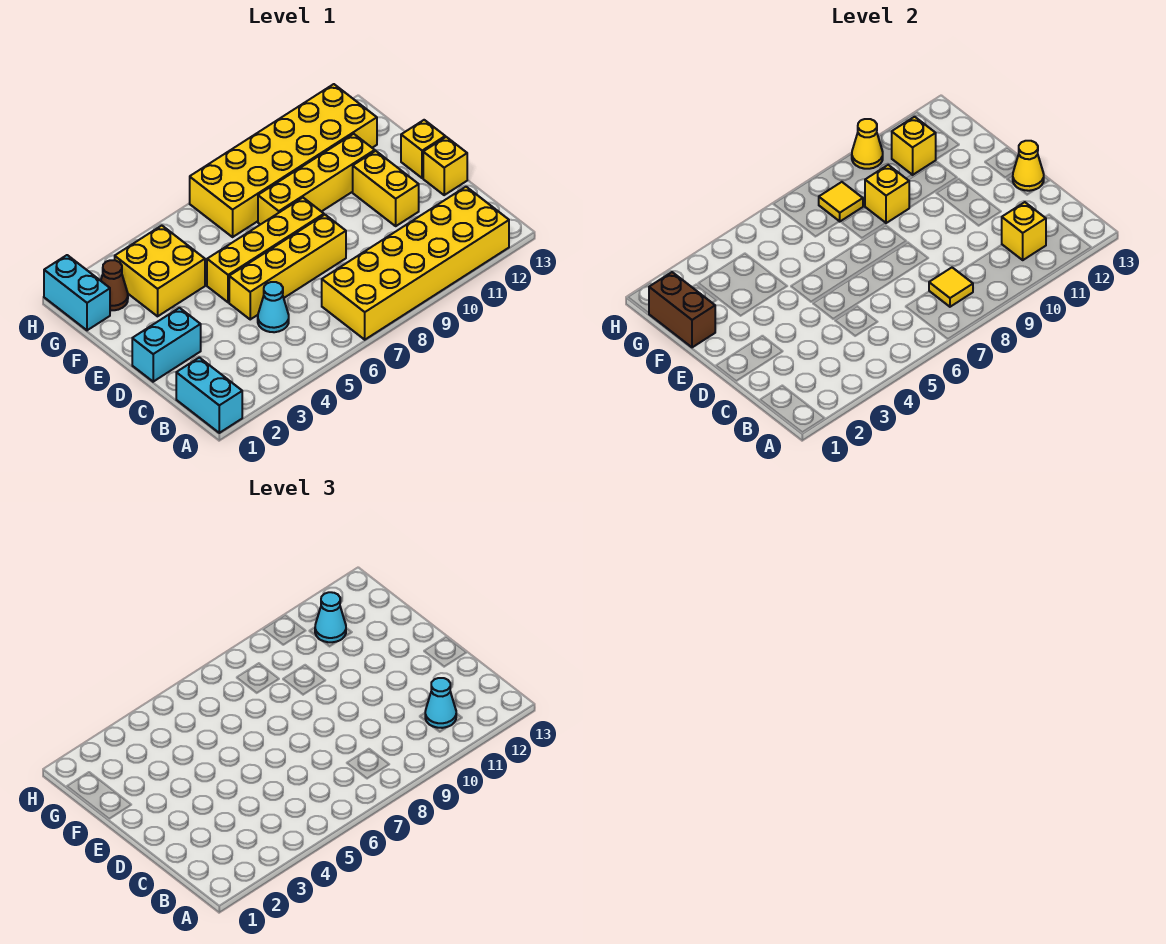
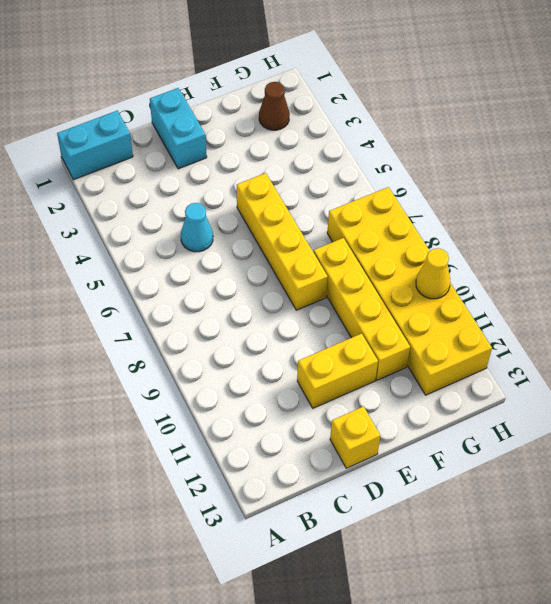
none -> yellow brick A7:B12 level 1
none -> yellow brick D5:D8 level 1
none -> yellow brick E13 level 1

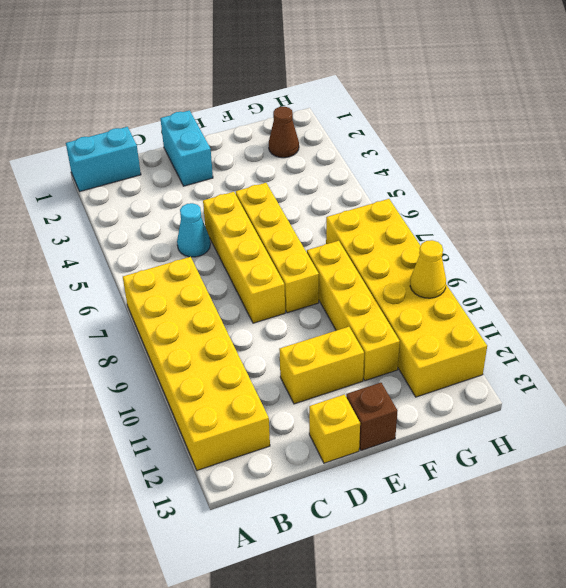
brown brick E13 level 1 -> yellow brick E13 level 1
none -> yellow brick F3:G4 level 1
none -> cyan brick G1:H1 level 1
none -> yellow tile B8 level 2

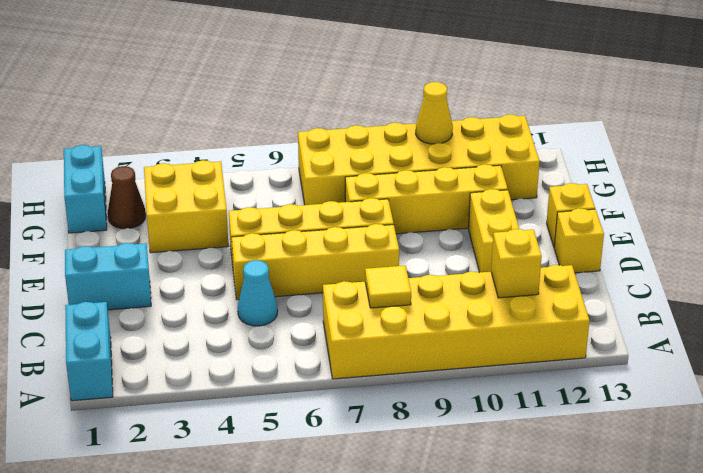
none -> yellow cone D13 level 2
none -> brown brick F1:G1 level 2
none -> yellow brick F9 level 2

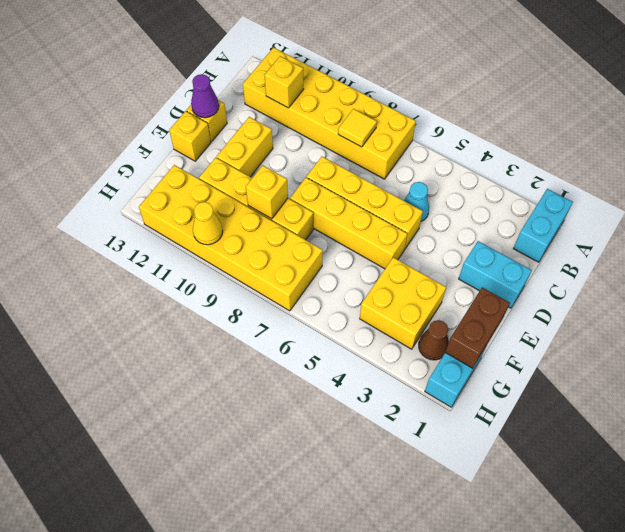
purple cone D13 level 2 -> yellow cone D13 level 2
none -> yellow tile G8 level 2
none -> yellow brick G11 level 2
none -> cyan cone B11 level 3

